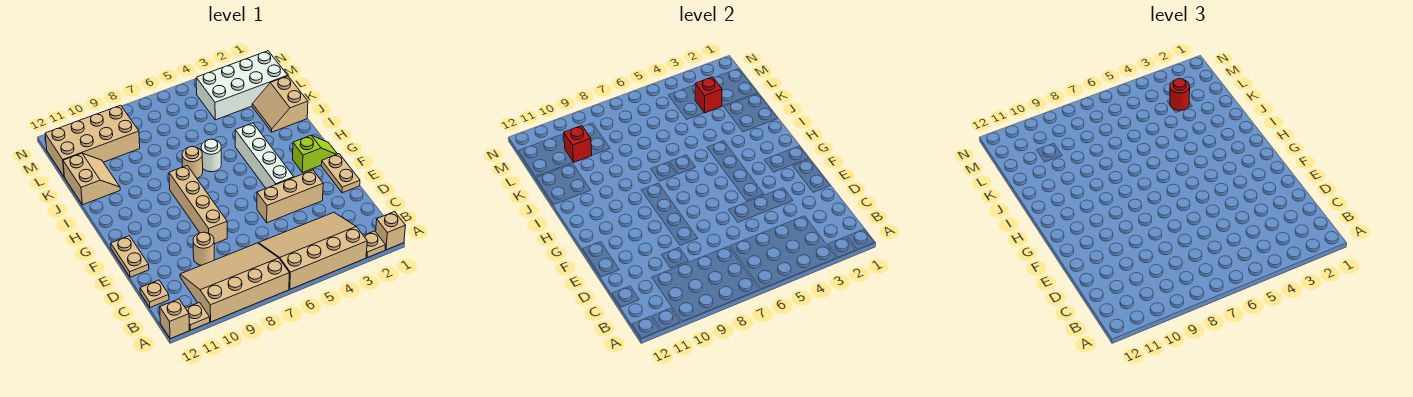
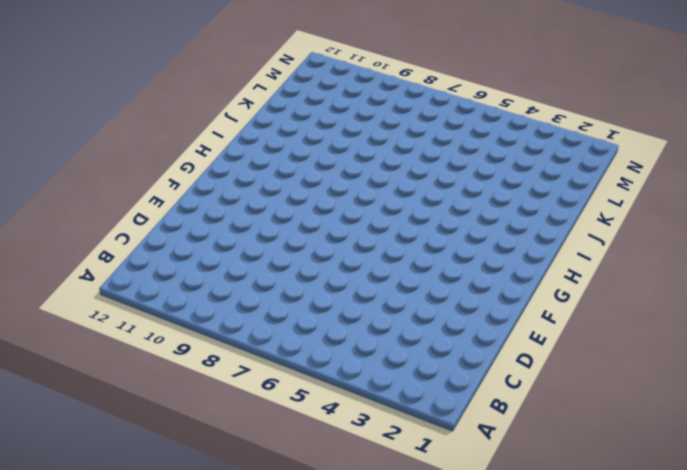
none -> tan brick A1 level 1
none -> tan plate A2 level 1
none -> tan slope A3:C6 level 1 top A

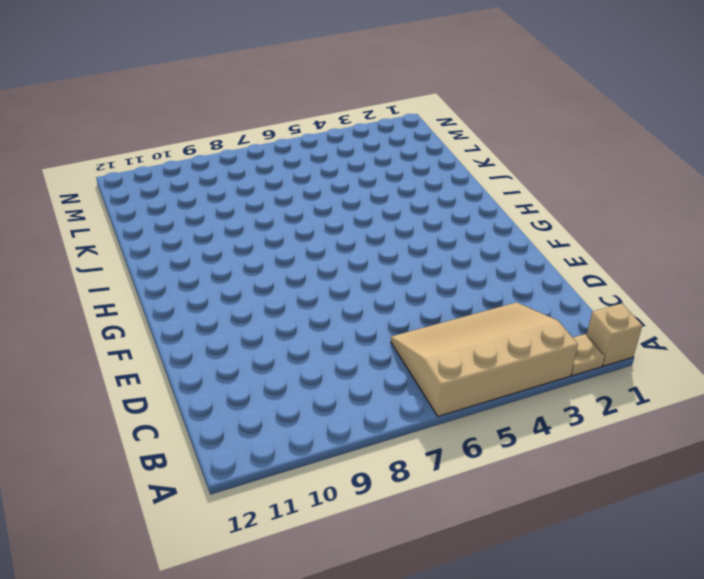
none -> tan slope A7:C10 level 1 top A
none -> tan plate A11 level 1
none -> tan brick A12 level 1

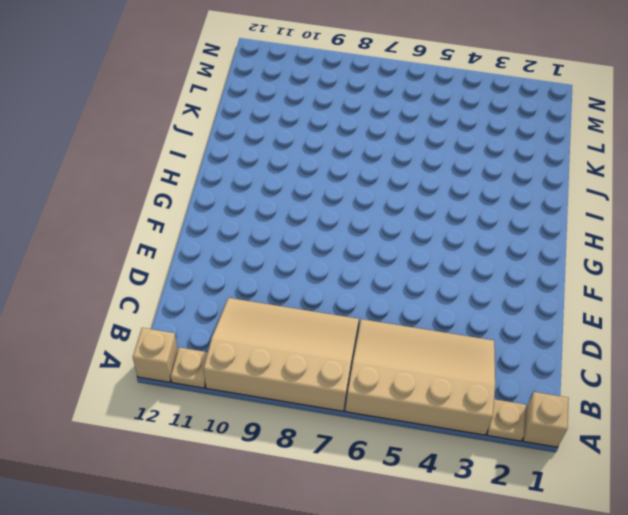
none -> tan plate C12 level 1
none -> tan round brick D9 level 1
none -> tan plate E1:F1 level 1

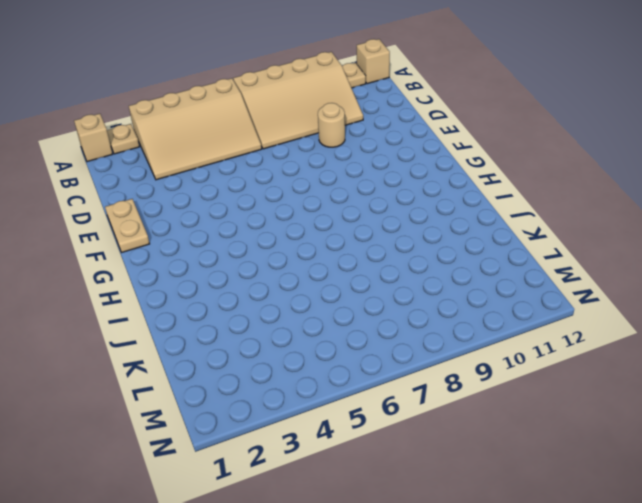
none -> tan plate C12 level 1
none -> tan brick E3:E5 level 1
none -> tan brick E8:H8 level 1

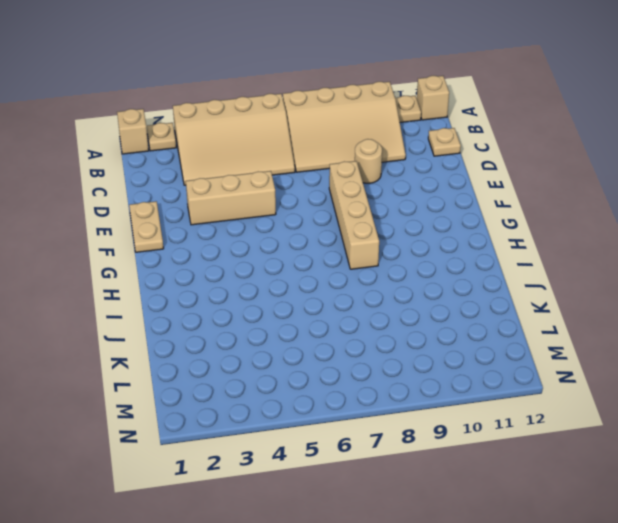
none -> tan plate E12:F12 level 1
none -> white brick F4:I4 level 1
none -> lime slope G1:G2 level 1 top 2

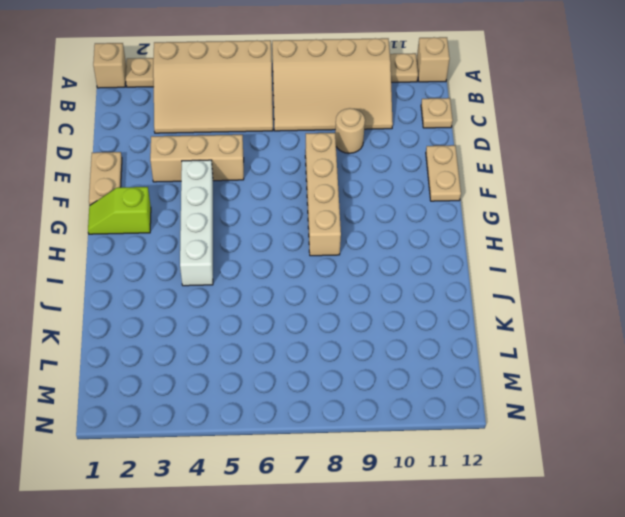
none -> white round brick I6 level 1
none -> tan round brick I7 level 1
none -> tan slope J1:K2 level 1 top 1

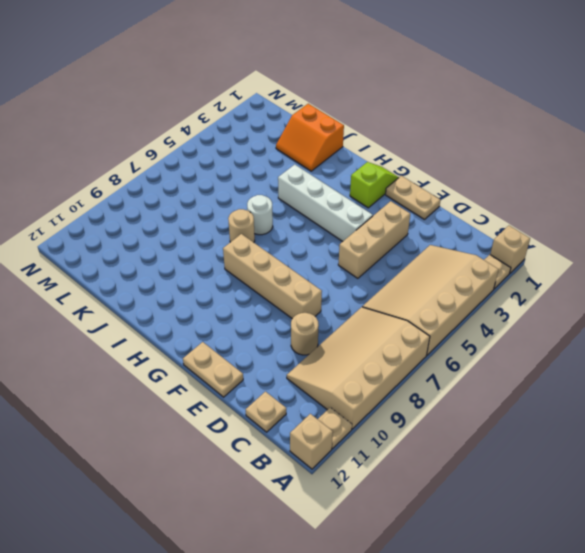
orange slope J1:K2 level 1 top 1 -> tan slope J1:K2 level 1 top 1
none -> tan slope J11:K12 level 1 top 12
none -> white brick L1:M4 level 1
none -> tan brick L9:M12 level 1

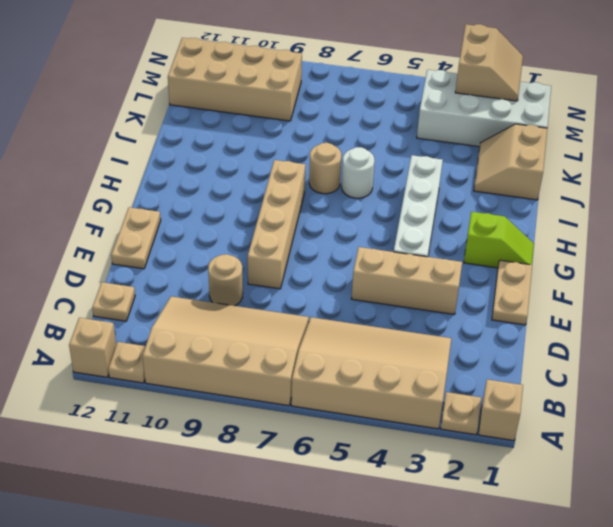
tan slope M2:N3 level 2 top 3 -> tan slope J11:K12 level 1 top 12
none -> red brick L3 level 2
none -> red brick L10 level 2
none -> red round brick L3 level 3

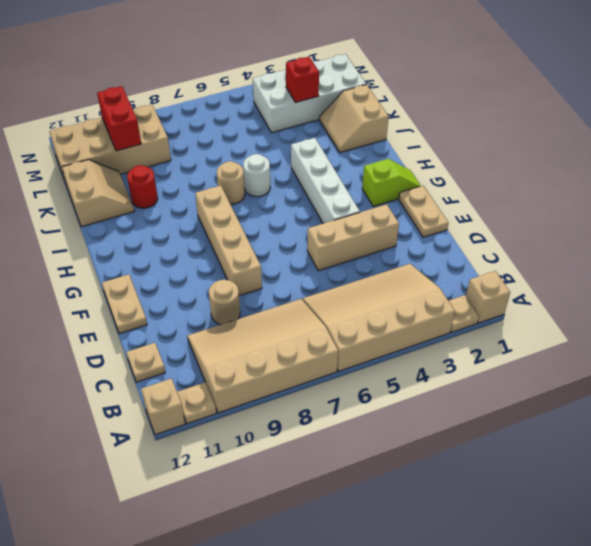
red round brick J10 level 1 -> red round brick L3 level 3
red brick L10:M10 level 2 -> red brick L10 level 2

